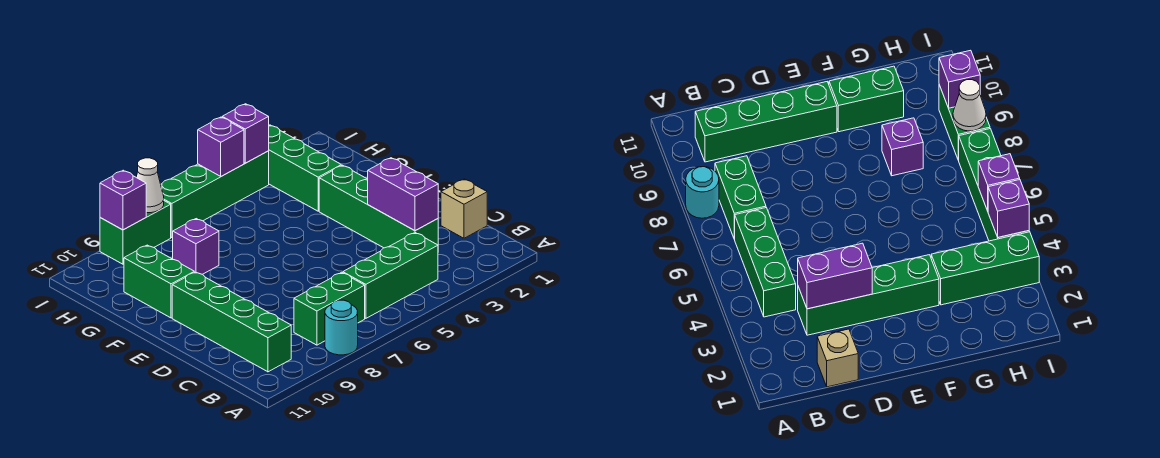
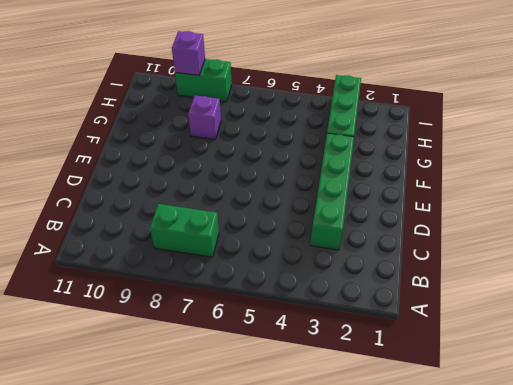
none -> cyan round brick A8 level 1
none -> green brick B4:B6 level 1
none -> green brick B10:E10 level 1

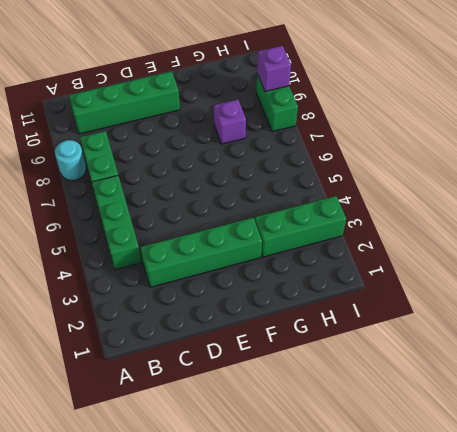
none -> tan brick C1 level 1
none -> green brick F10:G10 level 1
none -> green brick I4:I7 level 1

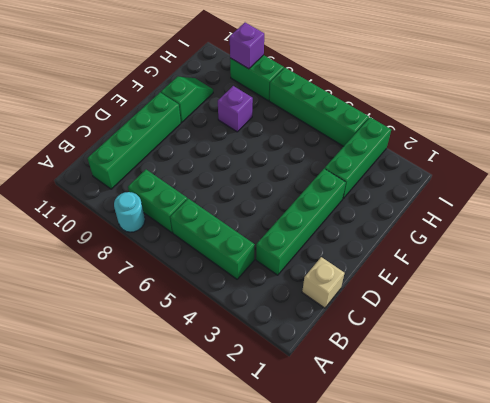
green slope F10:G10 level 1 top F -> green brick F10:G10 level 1
none -> purple brick C3:D3 level 2
none -> purple brick I4 level 2
none -> purple brick I5 level 2

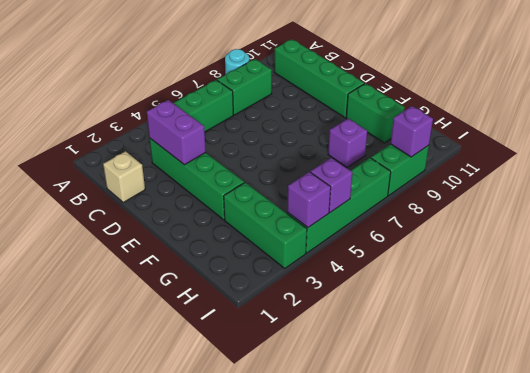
none -> white cone I8 level 2

